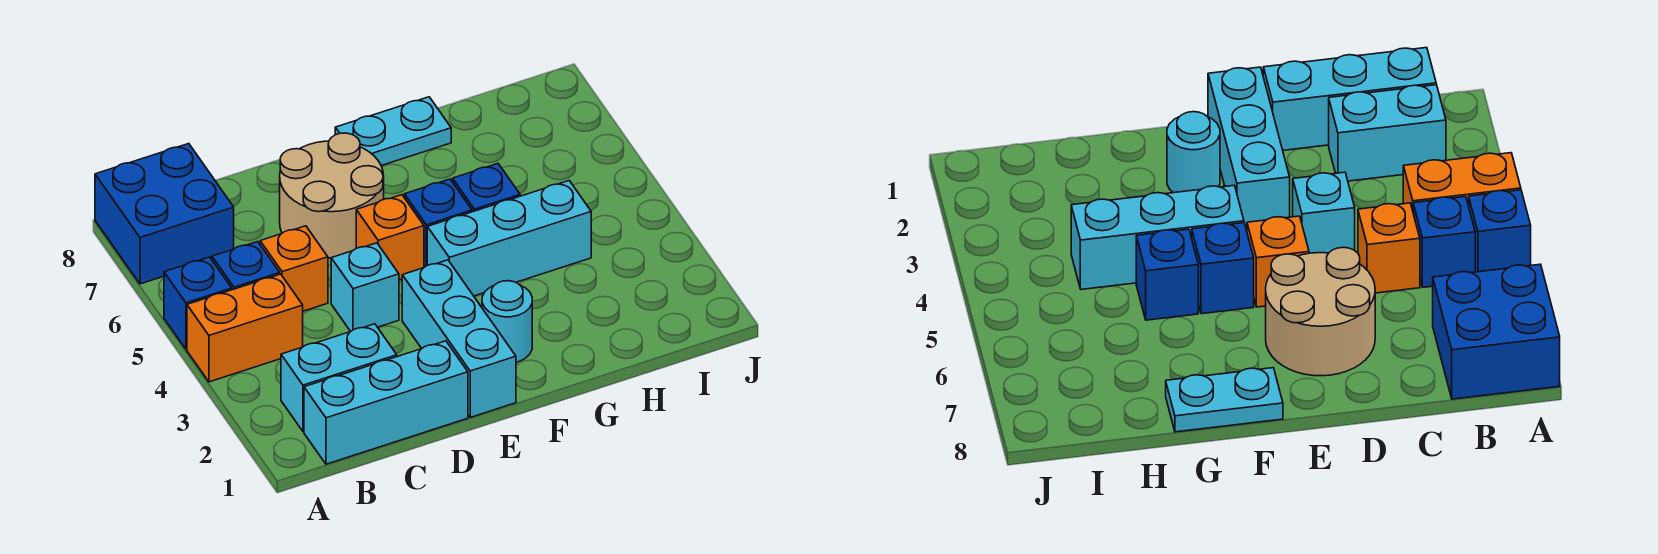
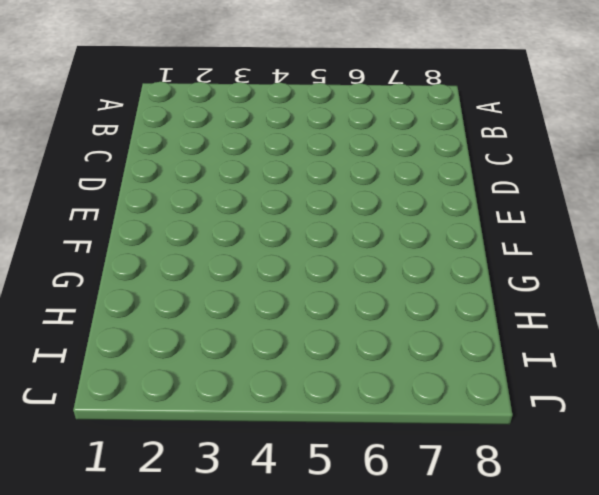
none -> orange brick A4:B4 level 1
none -> blue brick A5 level 1
none -> blue brick A7:B8 level 1

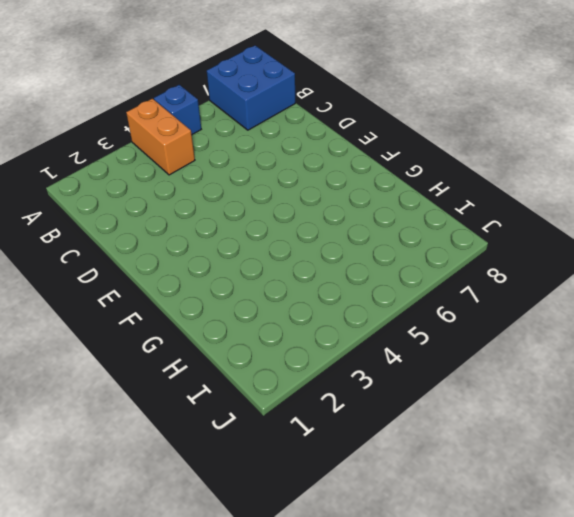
none -> cyan brick B1:D1 level 1
none -> cyan brick B2:C2 level 1
none -> blue brick B5 level 1

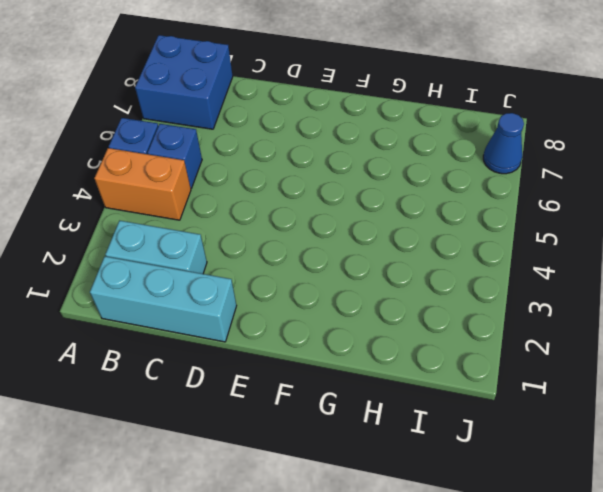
blue cone J7 level 1 -> none
none -> orange brick C5 level 1
none -> cyan brick D4 level 1
none -> tan round brick D6:E7 level 1

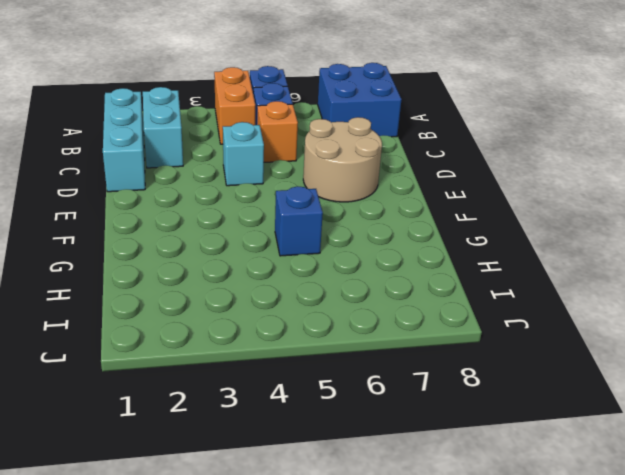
none -> cyan brick E1:E3 level 1
none -> orange brick E5 level 1
none -> cyan round brick F2 level 1

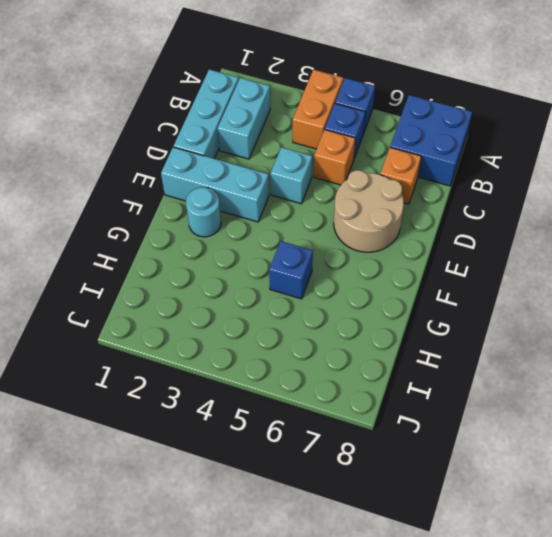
orange brick C7 level 1 -> orange brick E5 level 1
none -> cyan brick F4:H4 level 1
none -> blue brick F5 level 1
none -> cyan plate F8:G8 level 1

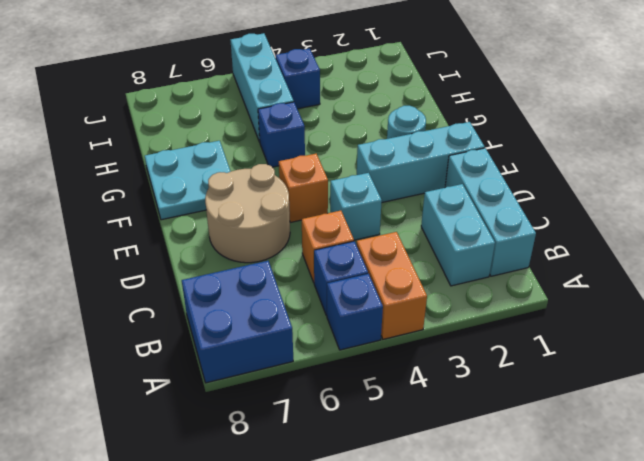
cyan plate F7:G8 level 1 -> cyan plate F8:G8 level 1
cyan brick H5:J5 level 1 -> cyan brick F4:H4 level 1
blue brick I4 level 1 -> blue brick F5 level 1

